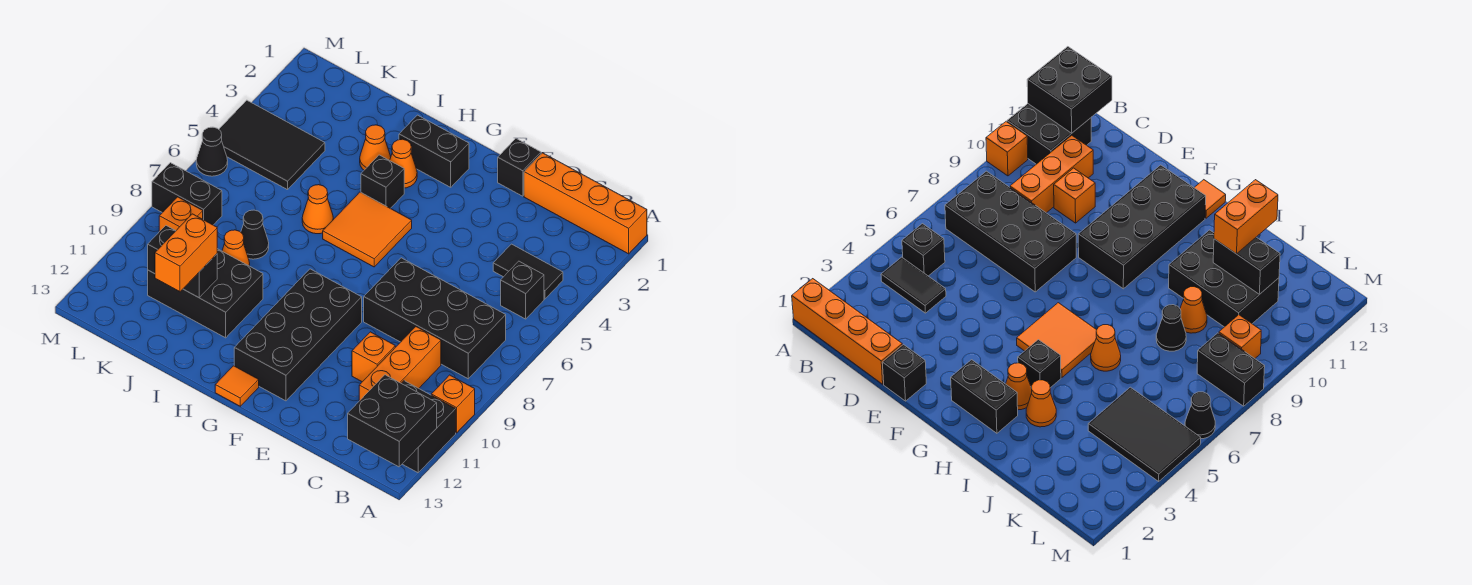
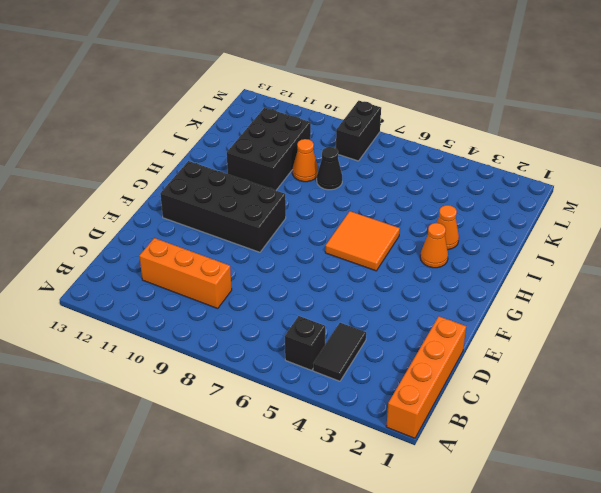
none -> orange brick A10 level 1
none -> black brick A11:B12 level 1
none -> black brick B7:E8 level 1

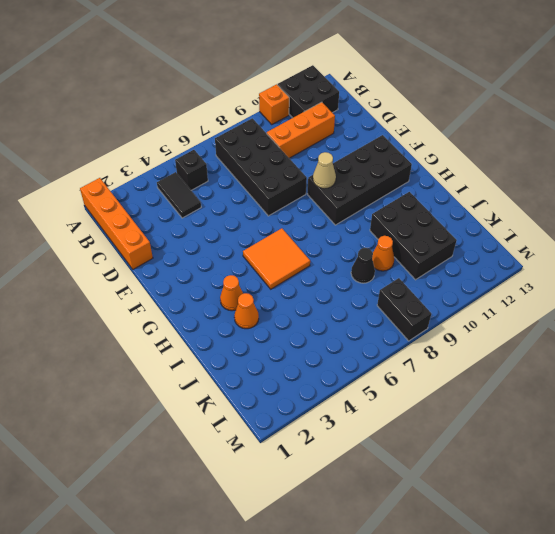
tan cone F9 level 2 -> none
none -> orange brick D10 level 1
none -> black brick E1 level 1
none -> black brick G2:H2 level 1

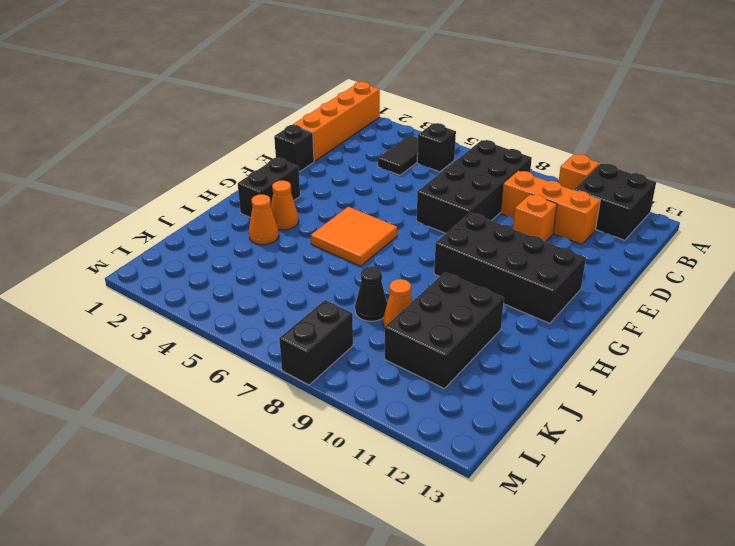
none -> orange tile G13 level 1
none -> black brick H4 level 1
none -> orange cone I6 level 1

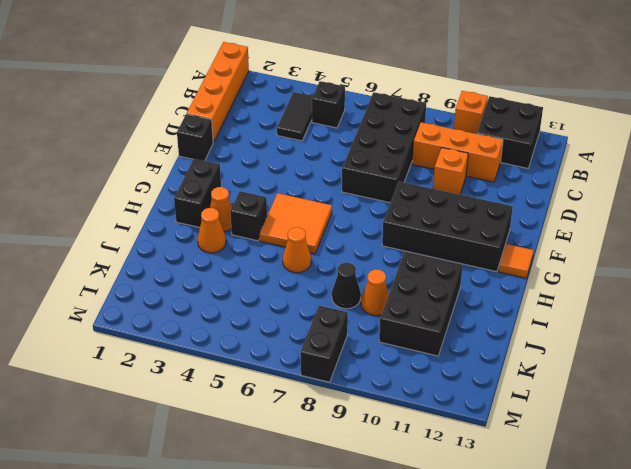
none -> black tile K4:M5 level 1
none -> orange brick L9 level 1
none -> black cone M6 level 1

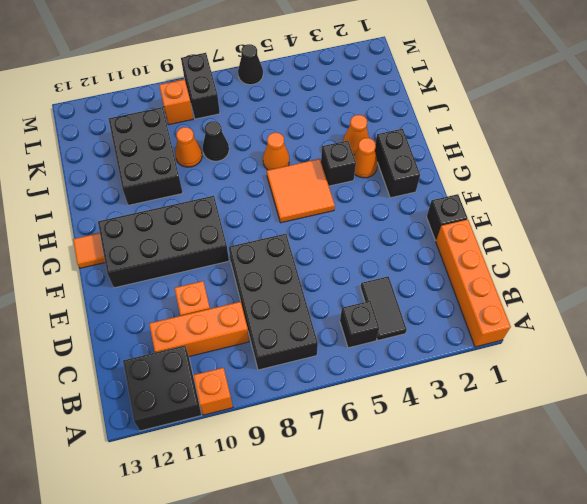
none -> black tile K4:M5 level 1
none -> black brick A12:B13 level 2
none -> black brick J11:K11 level 2

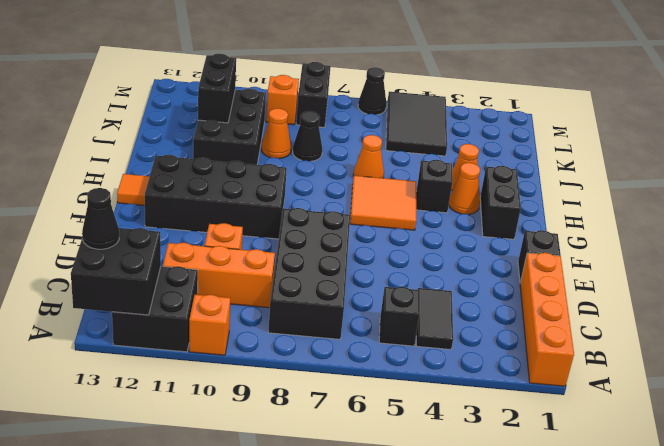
black cone B13 level 3 -> none
none -> orange brick J11:J12 level 3

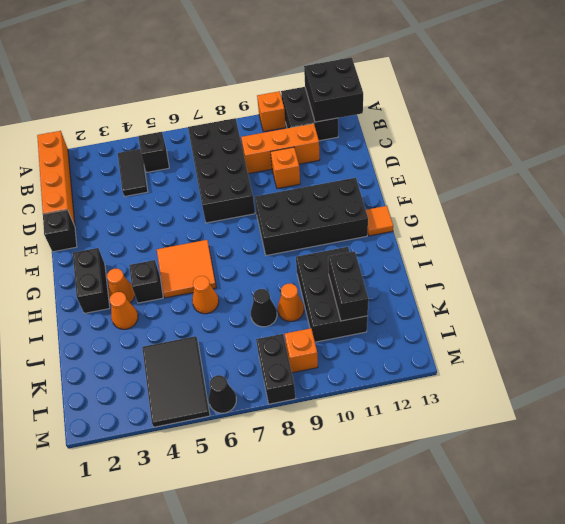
none -> orange brick J11:J12 level 3

